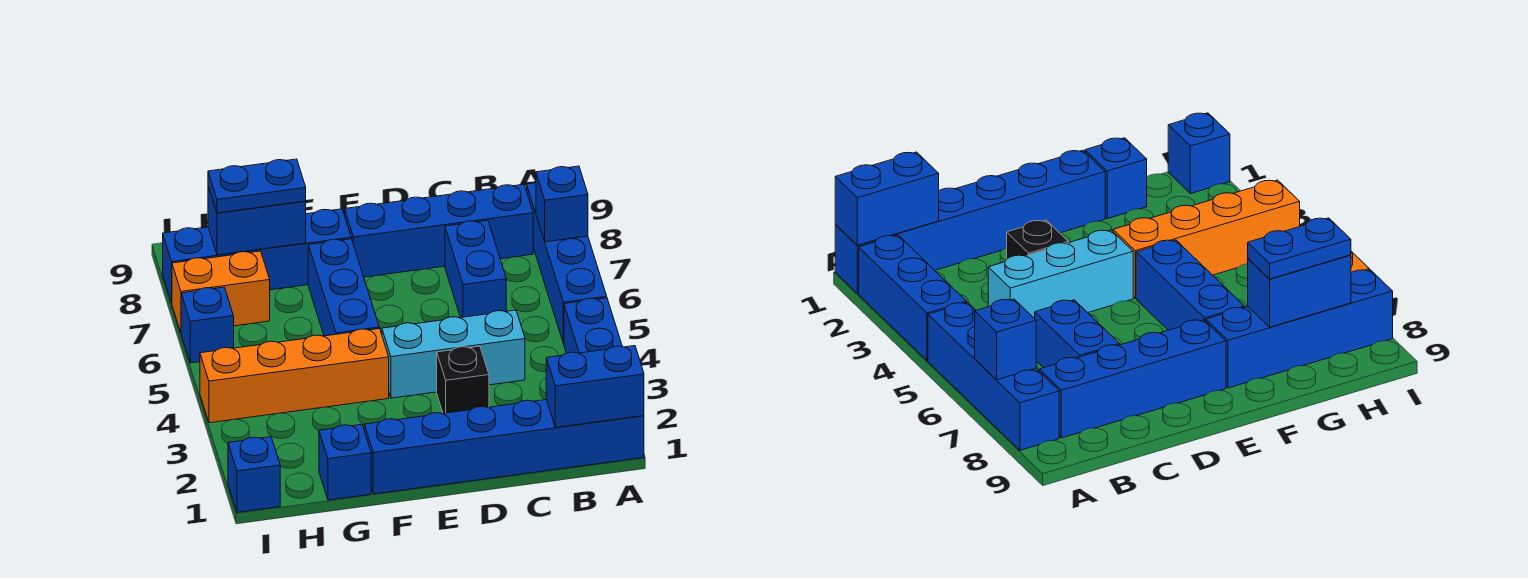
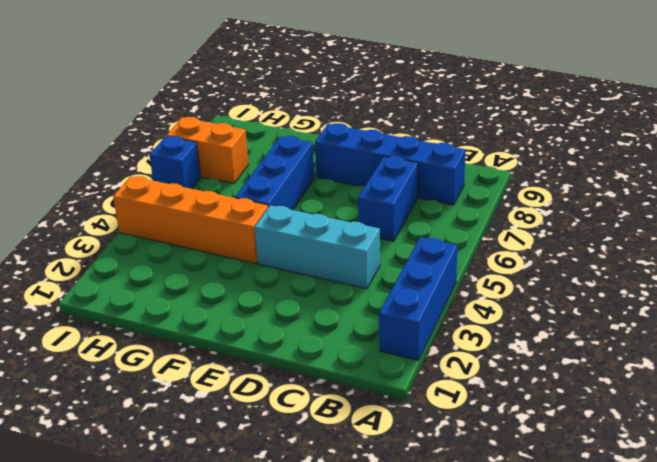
none -> blue brick A1:F1 level 1
none -> blue brick A5:A8 level 1
none -> black brick D3 level 1

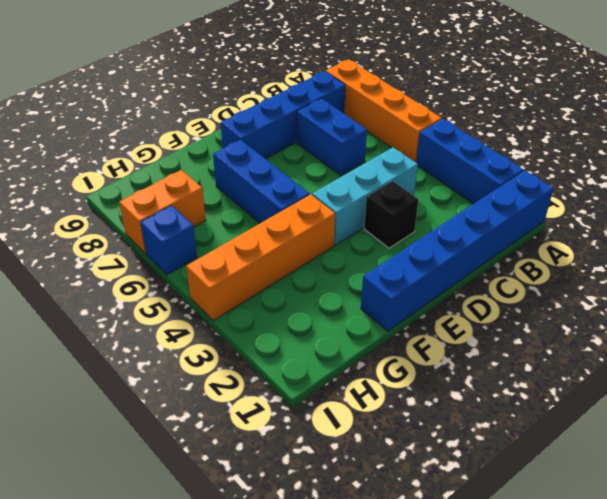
orange brick A5:A8 level 1 -> blue brick A5:A8 level 1
none -> blue brick F8:I8 level 1
none -> blue brick G1 level 1
none -> blue brick I1 level 1

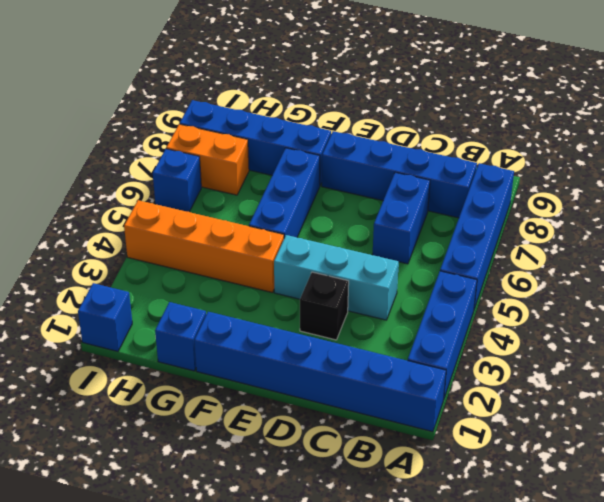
none -> blue brick A1:B1 level 2
none -> blue brick A7 level 2
none -> blue brick G8:H8 level 2

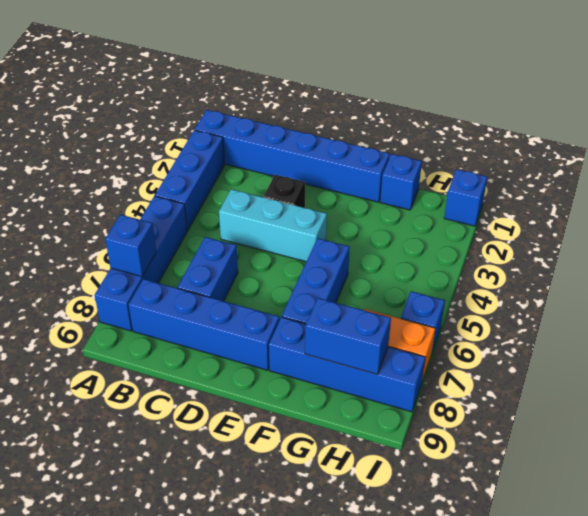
none -> orange brick F4:I4 level 1
none -> blue brick A1:B1 level 2
none -> blue plate G8:H8 level 3

